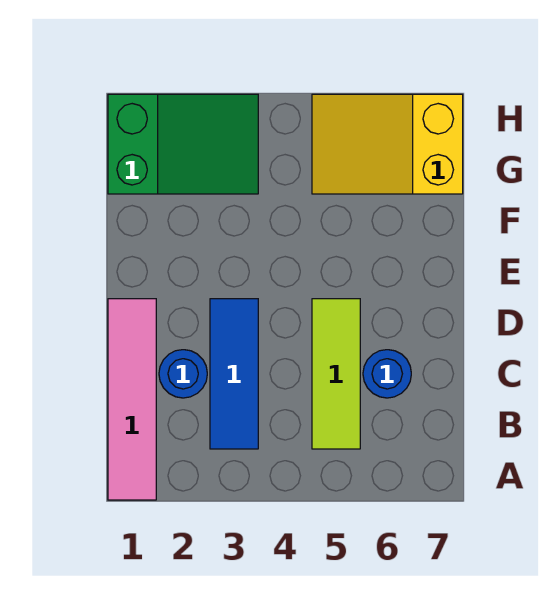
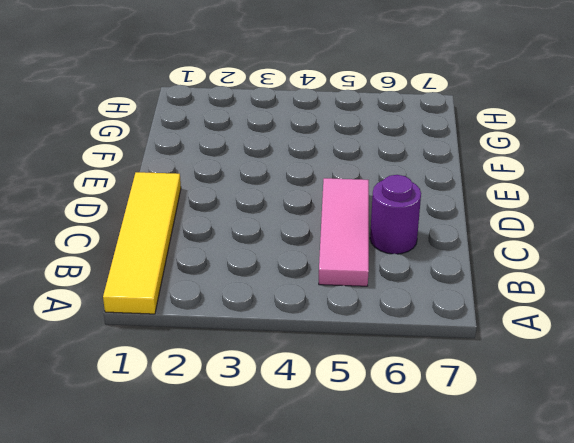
yellow tile A1:D1 level 1 -> pink tile A1:D1 level 1
pink tile B5:D5 level 1 -> lime tile B5:D5 level 1
purple round brick C6 level 1 -> blue round brick C6 level 1
none -> blue tile B3:D3 level 1
none -> blue round brick C2 level 1

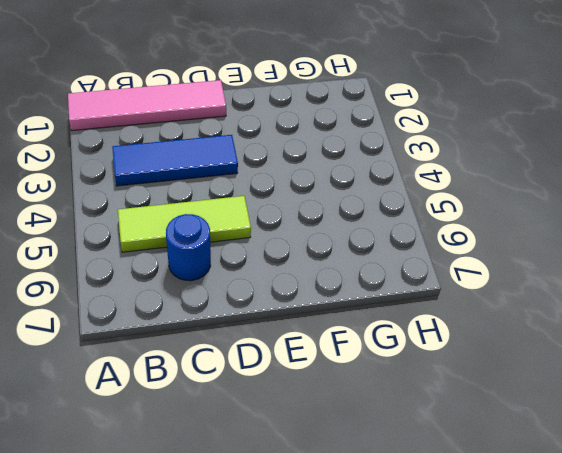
none -> blue round brick C2 level 1
none -> green slope G1:H3 level 1 top 1

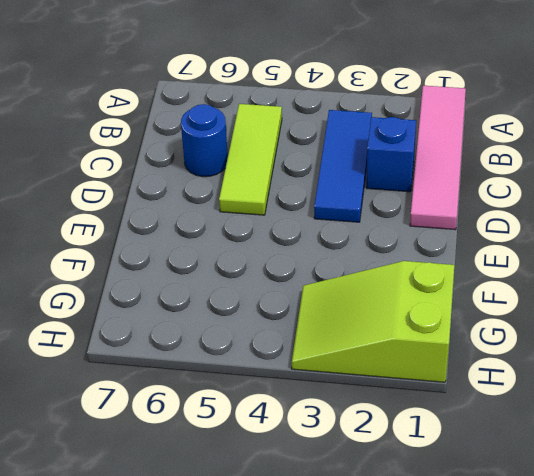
blue brick C2 level 1 -> blue round brick C2 level 1
lime slope G1:H3 level 1 top 1 -> green slope G1:H3 level 1 top 1
none -> yellow slope G5:H7 level 1 top 7

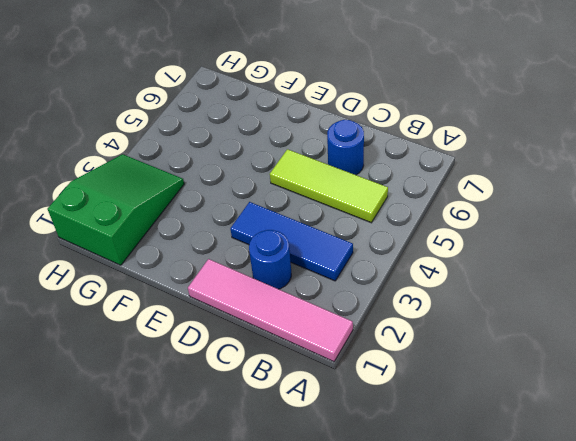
none -> yellow slope G5:H7 level 1 top 7

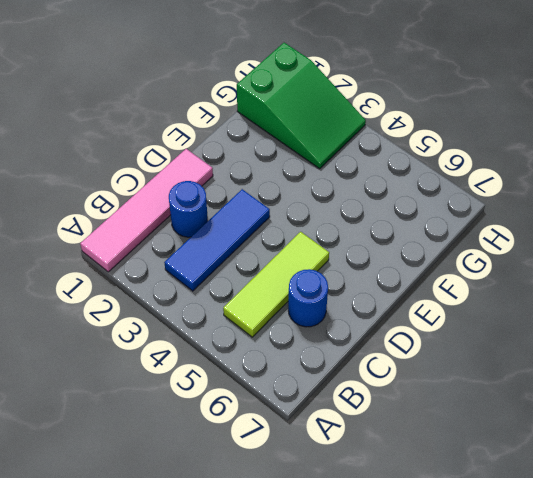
none -> yellow slope G5:H7 level 1 top 7

